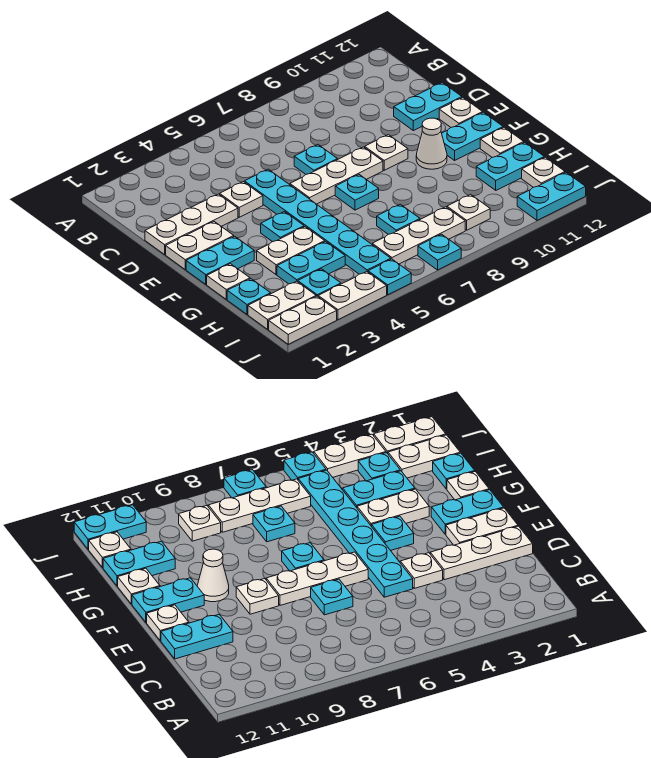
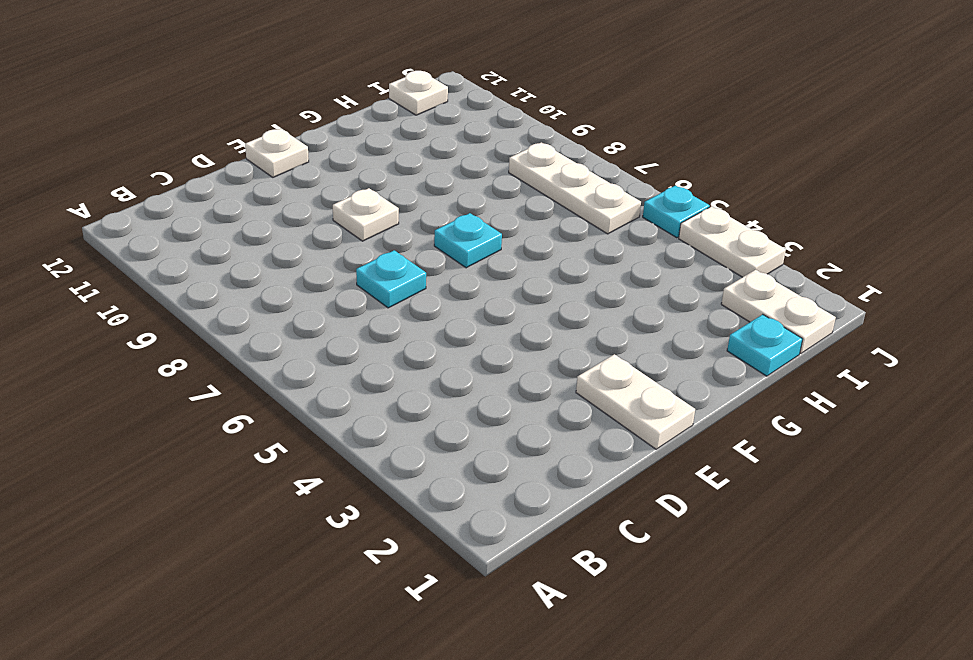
none -> white plate D1:D3 level 1
none -> white plate D4 level 1
none -> cyan plate D5:I5 level 1
none -> cyan plate D11:D12 level 1

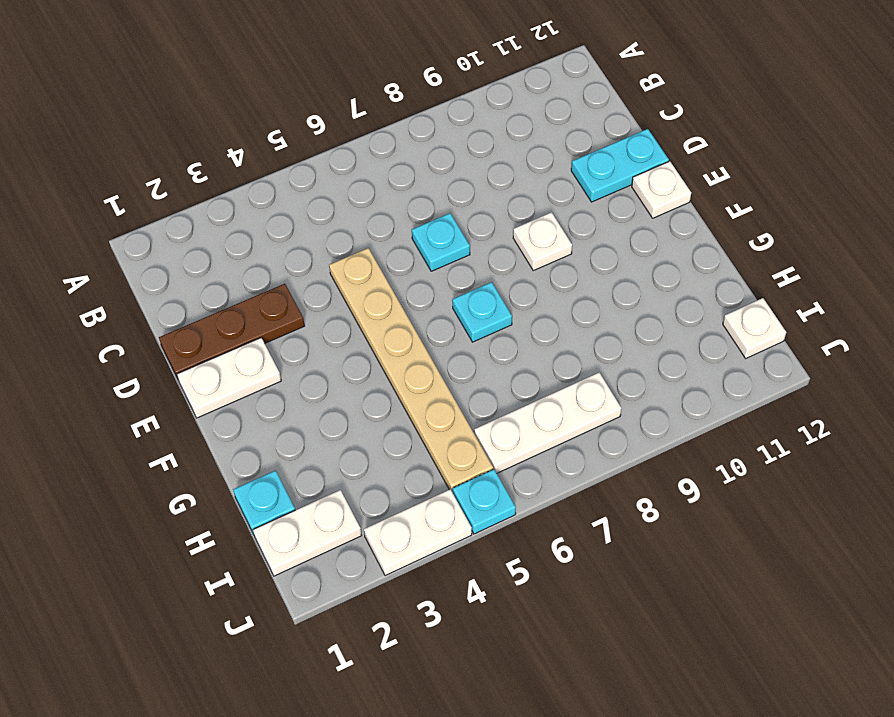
brown plate D1:D3 level 1 -> white plate D1:D3 level 1
tan plate D5:I5 level 1 -> cyan plate D5:I5 level 1
none -> white plate D4 level 1
none -> white plate E6:E8 level 1
none -> cyan plate F1:F2 level 1
none -> cyan plate F4 level 1

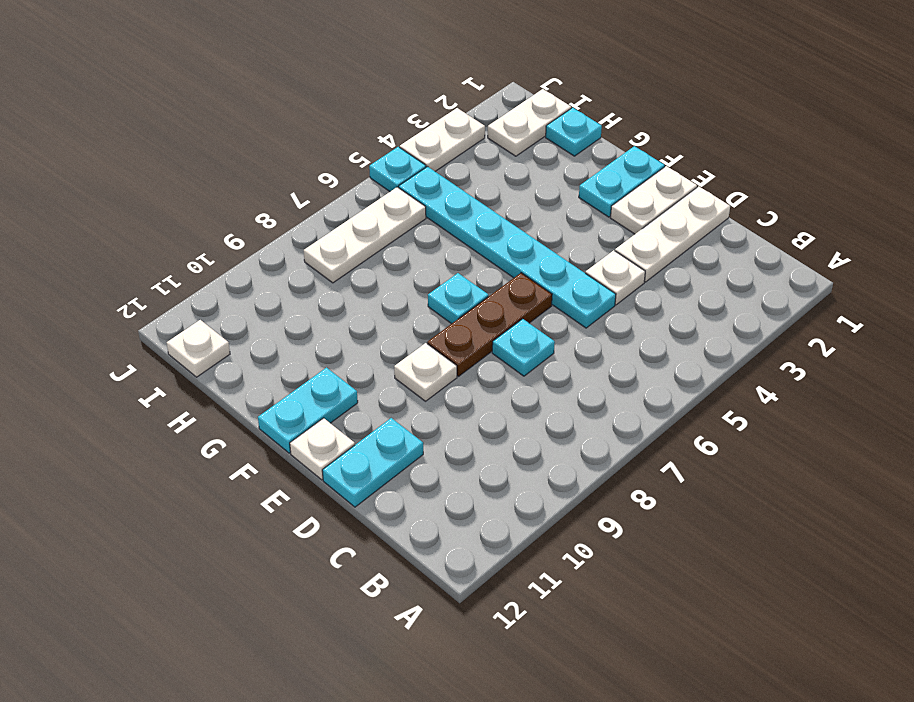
brown plate E6:E8 level 1 -> white plate E6:E8 level 1
none -> cyan plate F4 level 1
none -> white cone F10 level 1
none -> white plate G1 level 1
none -> white plate G3:G4 level 1

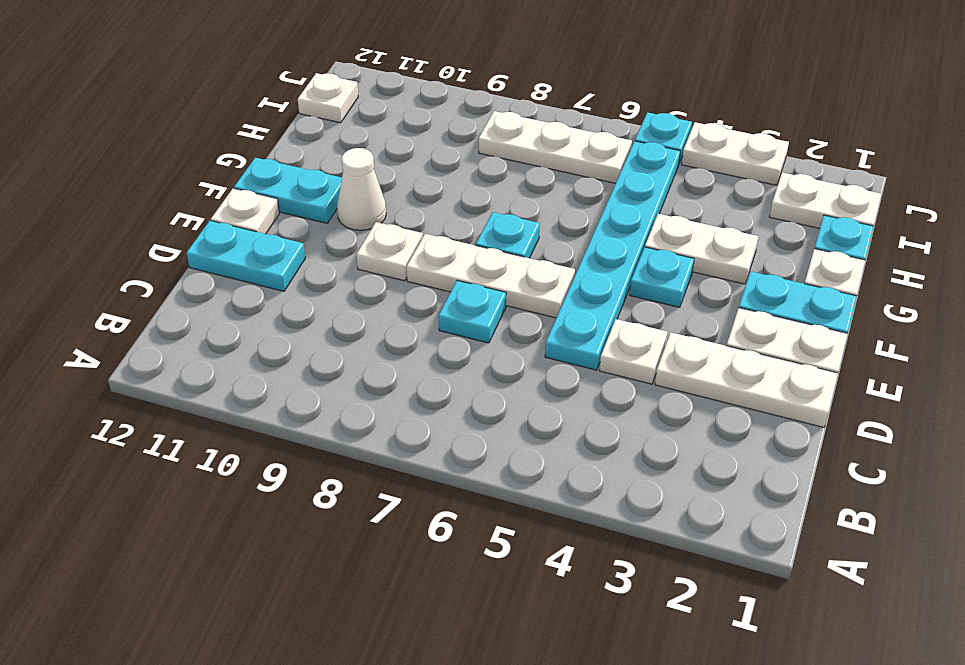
none -> white plate G12 level 1
none -> cyan plate H3:H4 level 1
none -> cyan plate H7 level 1
none -> cyan plate H11:H12 level 1

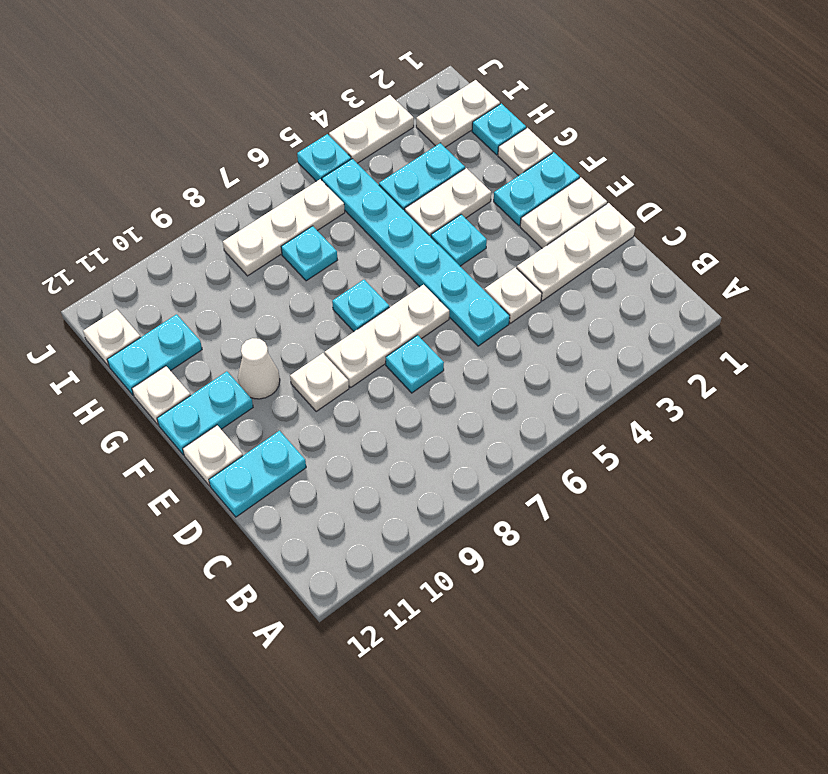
none -> cyan plate I3 level 1
none -> white plate I9 level 1
none -> white plate J1:J2 level 1
none -> cyan plate J7 level 1

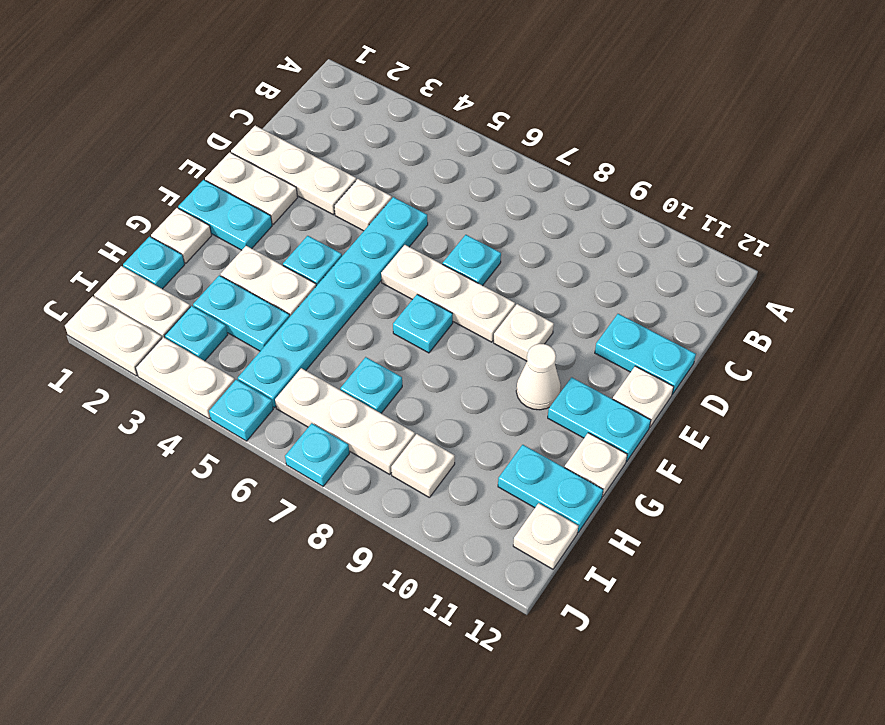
none -> cyan plate J11:J12 level 1

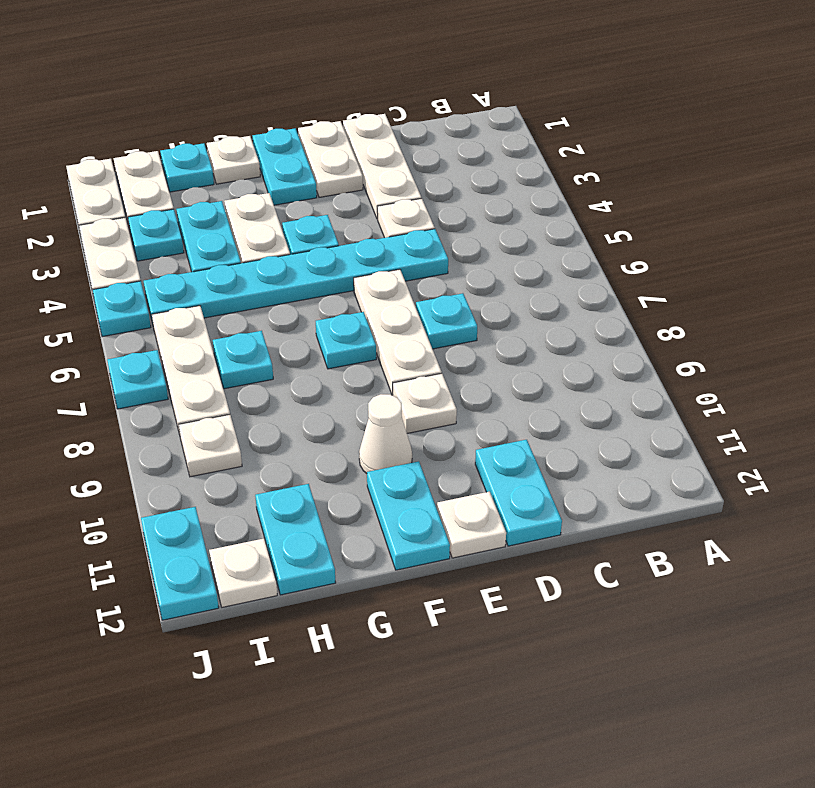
none -> white plate G12 level 1

